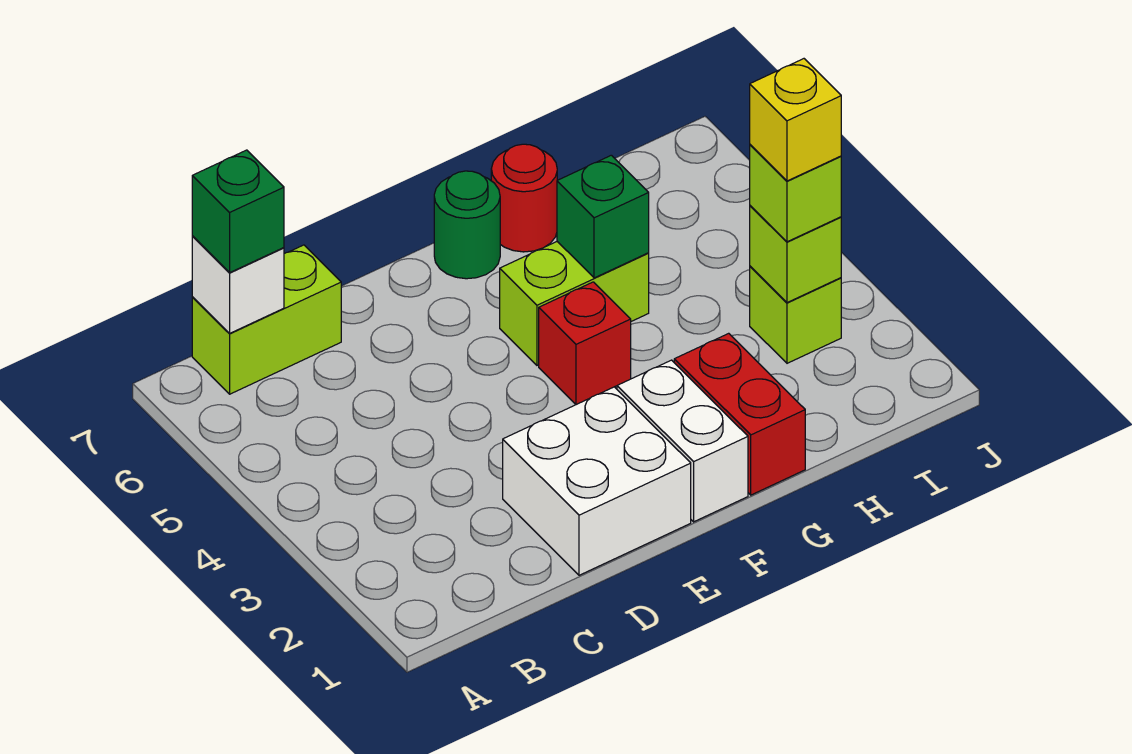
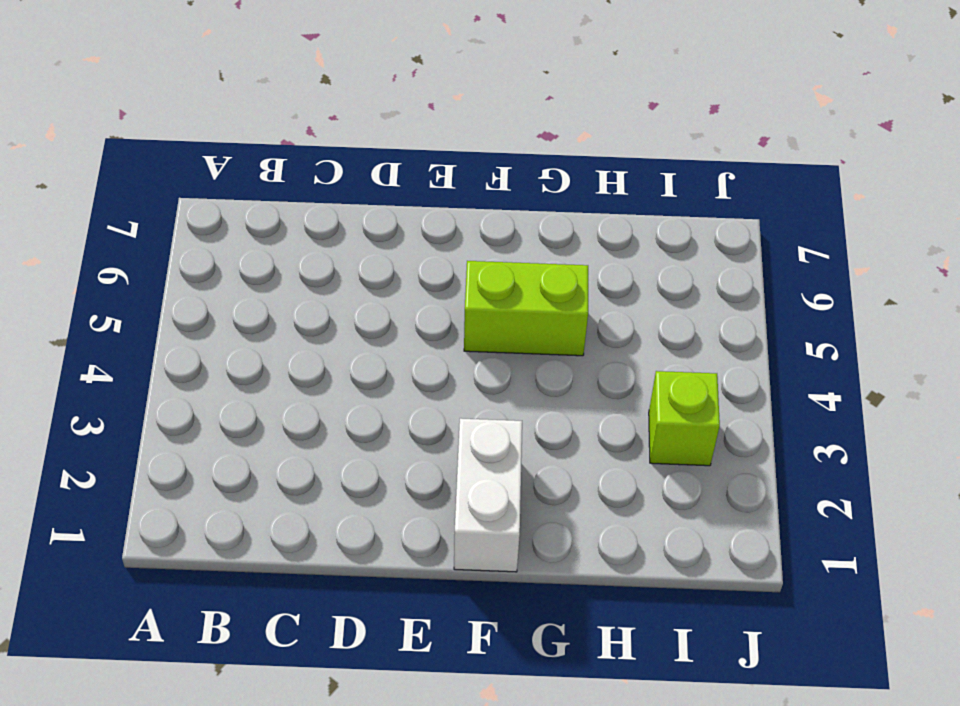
none -> lime brick B7:C7 level 1
none -> white brick D1:E2 level 1
none -> red brick F4 level 1

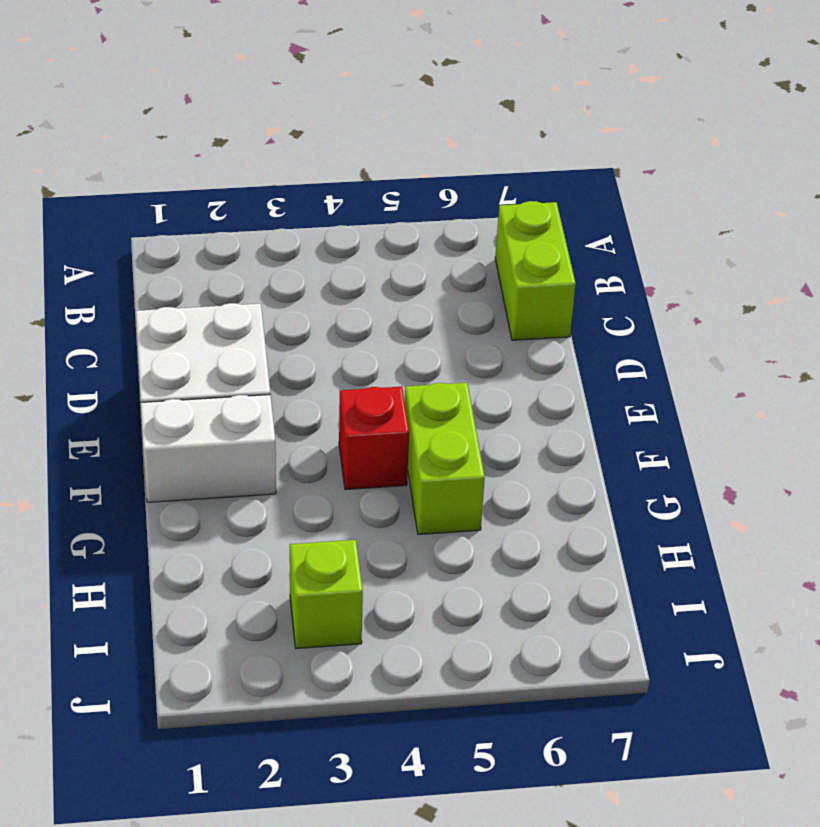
none -> green round brick F7 level 1
none -> red brick G1:G2 level 1
none -> red round brick G7 level 1

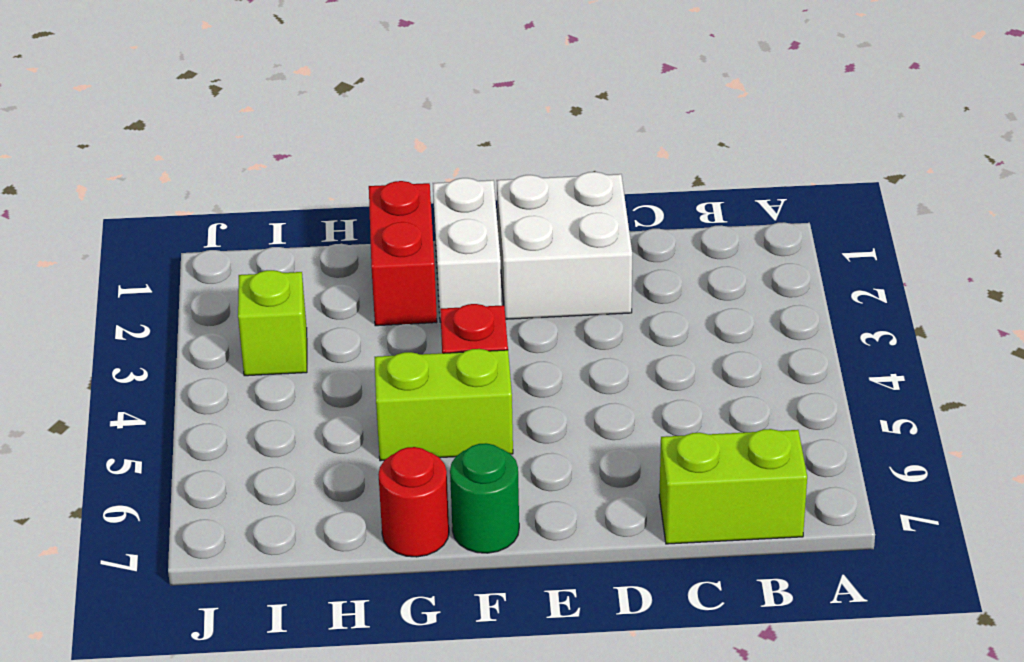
none -> white brick B7 level 2
none -> green brick G5 level 2
none -> lime brick I3 level 2

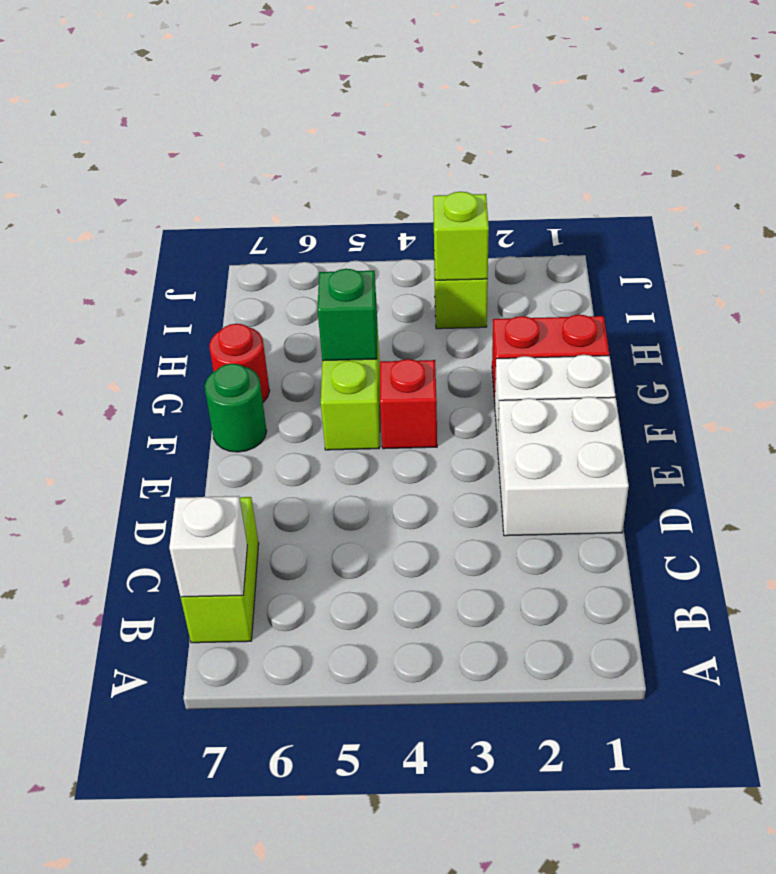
none -> green brick B7 level 3
none -> lime brick I3 level 3
none -> yellow brick I3 level 4

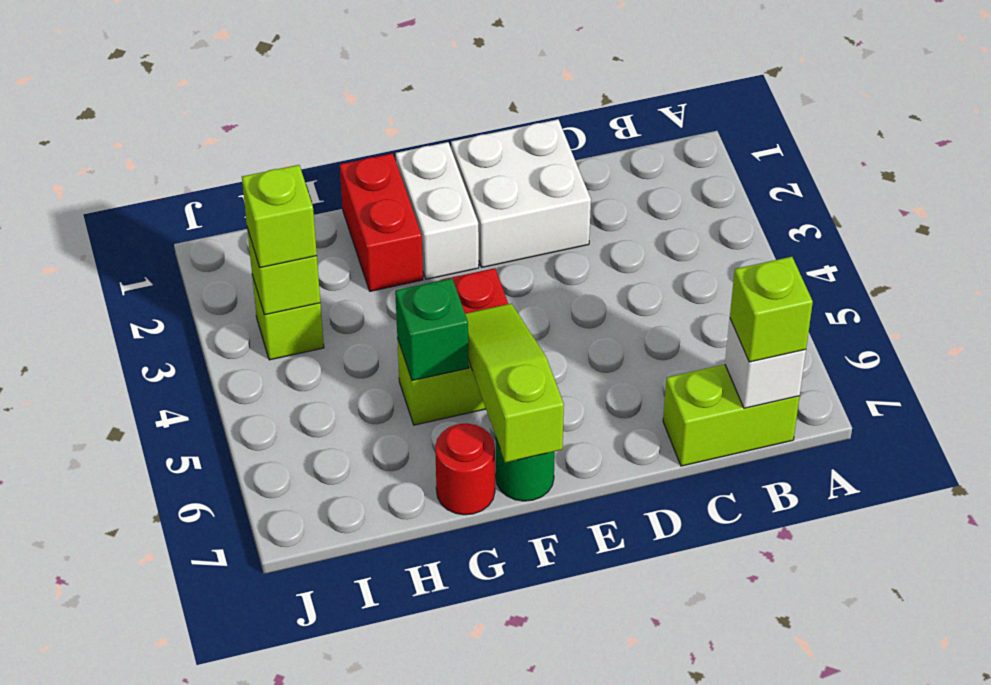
lime brick B7 level 3 -> green brick B7 level 3
lime slope F5:F7 level 2 top 7 -> none
none -> yellow brick I3 level 4

